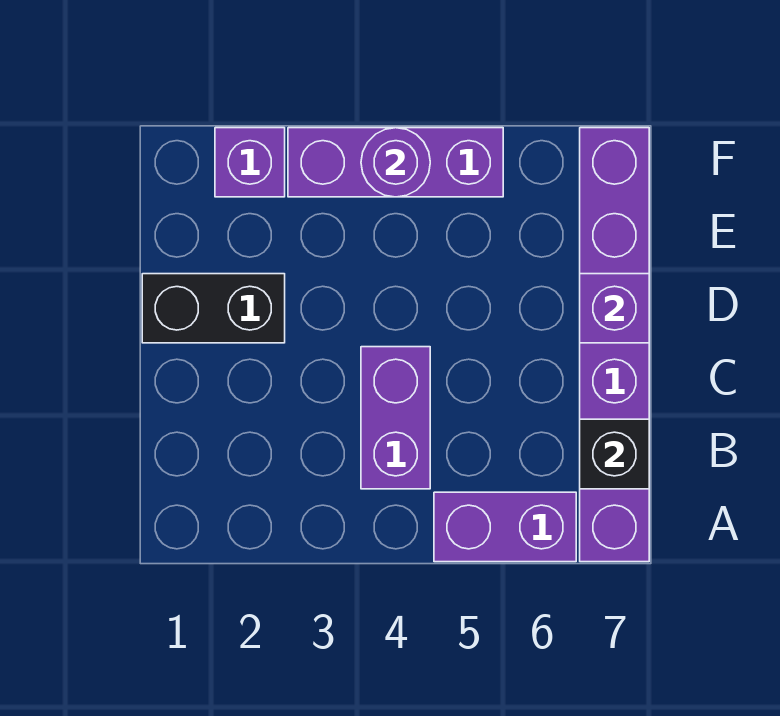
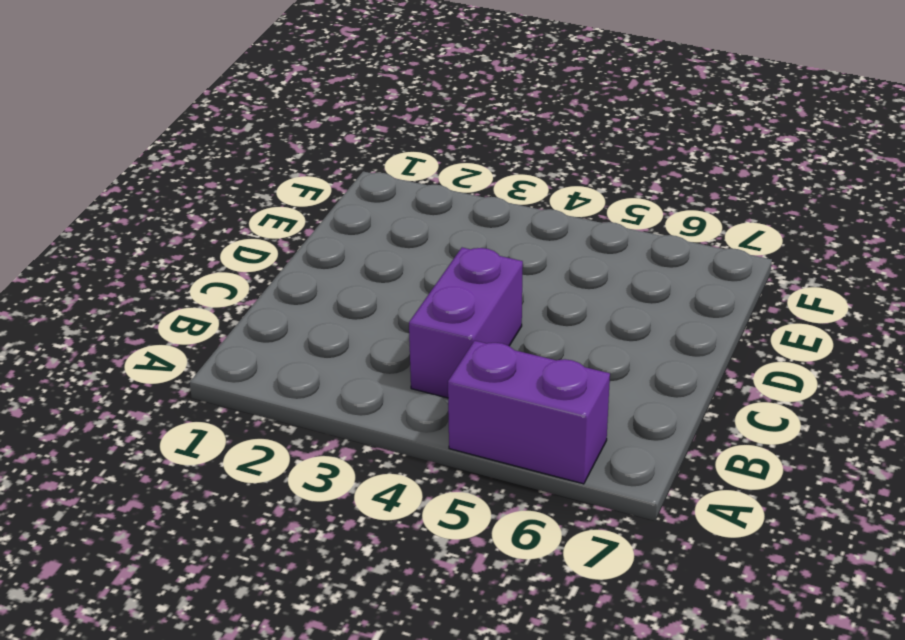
none -> purple brick A7:F7 level 1
none -> black brick D1:D2 level 1

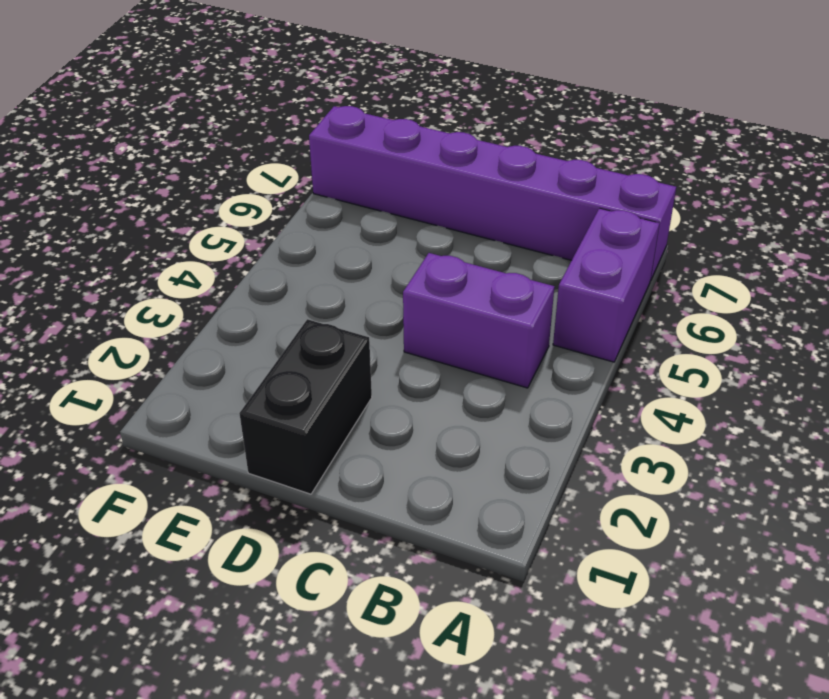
none -> purple brick F2 level 1
none -> purple brick F3:F5 level 1

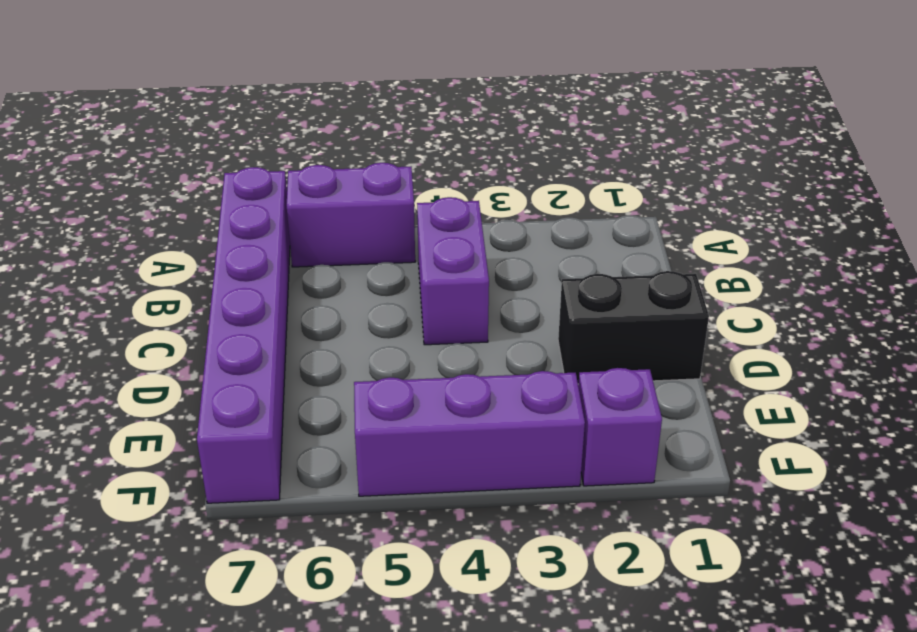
none -> black brick B7 level 2
none -> purple brick D7 level 2

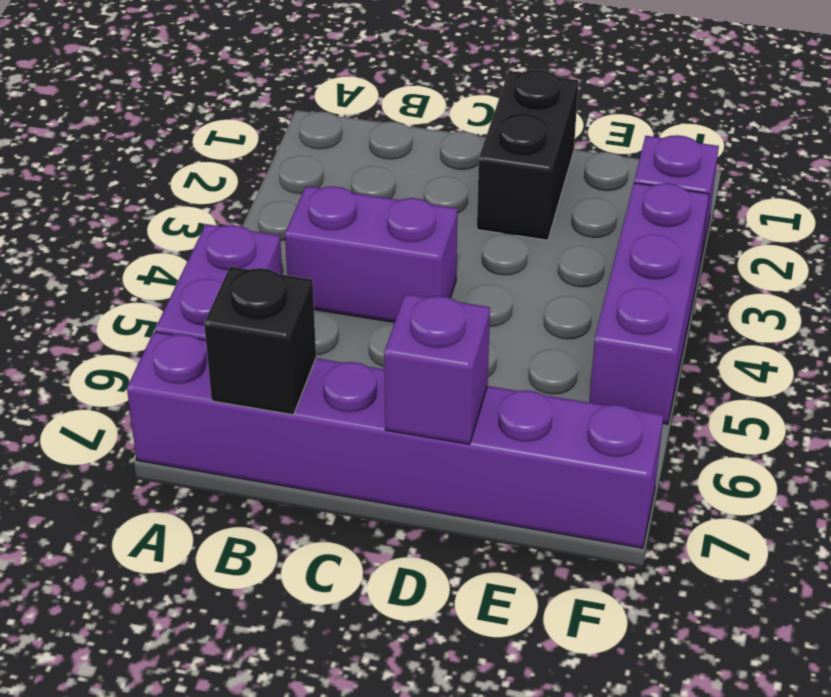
none -> purple round brick F4 level 2

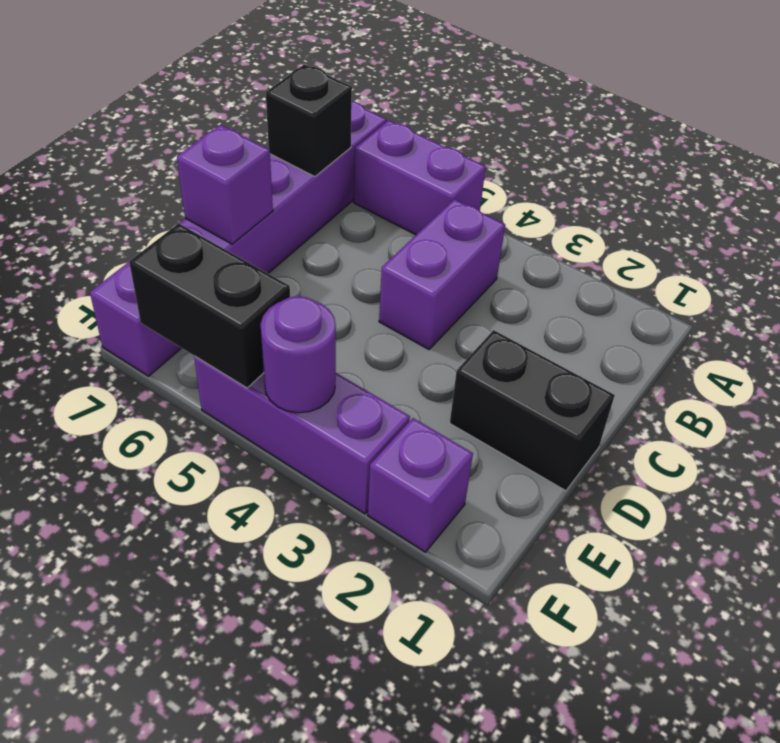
black brick F5:F6 level 2 -> none

